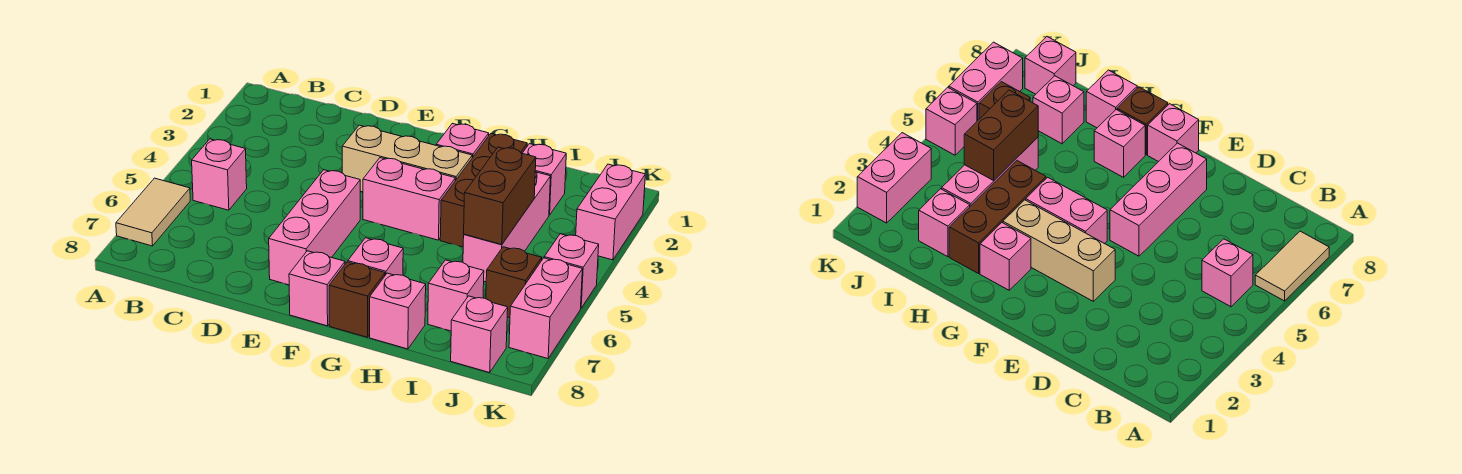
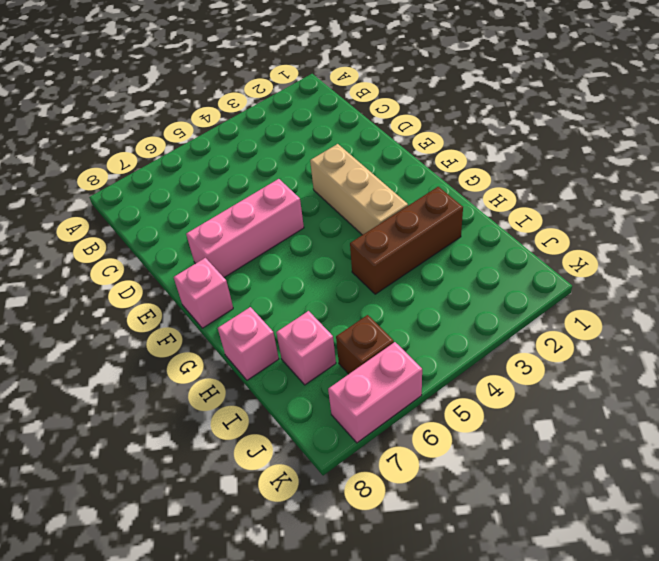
none -> tan tile A6:A7 level 1
none -> pink brick B5 level 1
none -> pink brick F4:G4 level 1

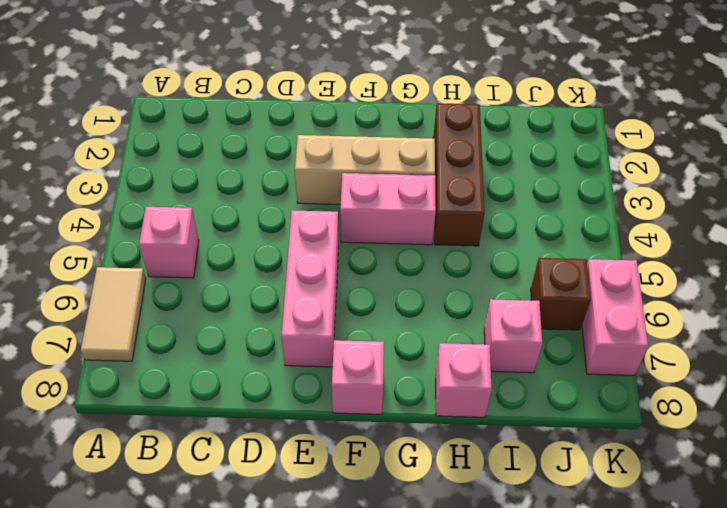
none -> pink brick G2 level 1
none -> pink brick G7 level 1
none -> brown brick G8 level 1

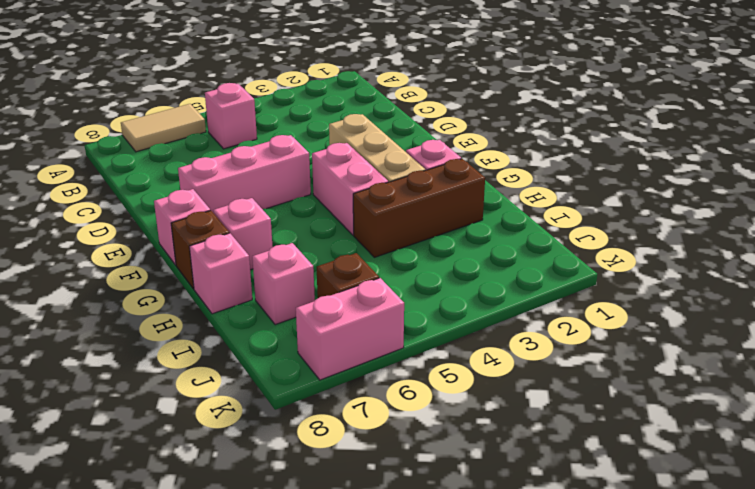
none -> pink brick I2 level 1
none -> pink brick I3:I5 level 1
none -> pink brick J8 level 1

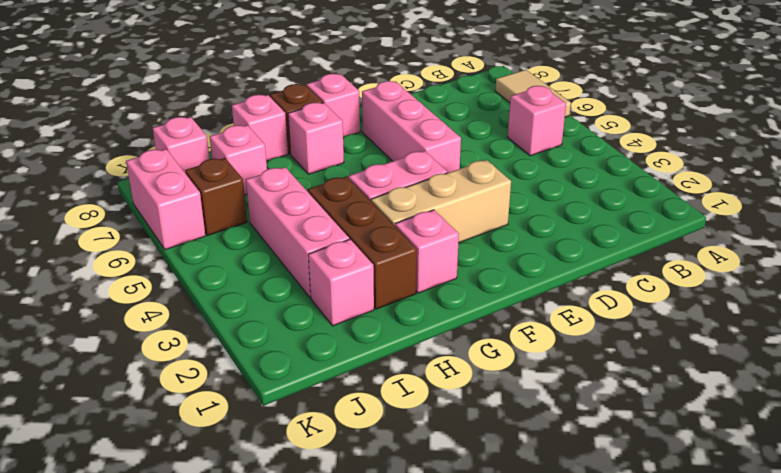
none -> pink brick K2:K3 level 1
none -> pink brick K5 level 1
none -> brown brick I4:I5 level 2

